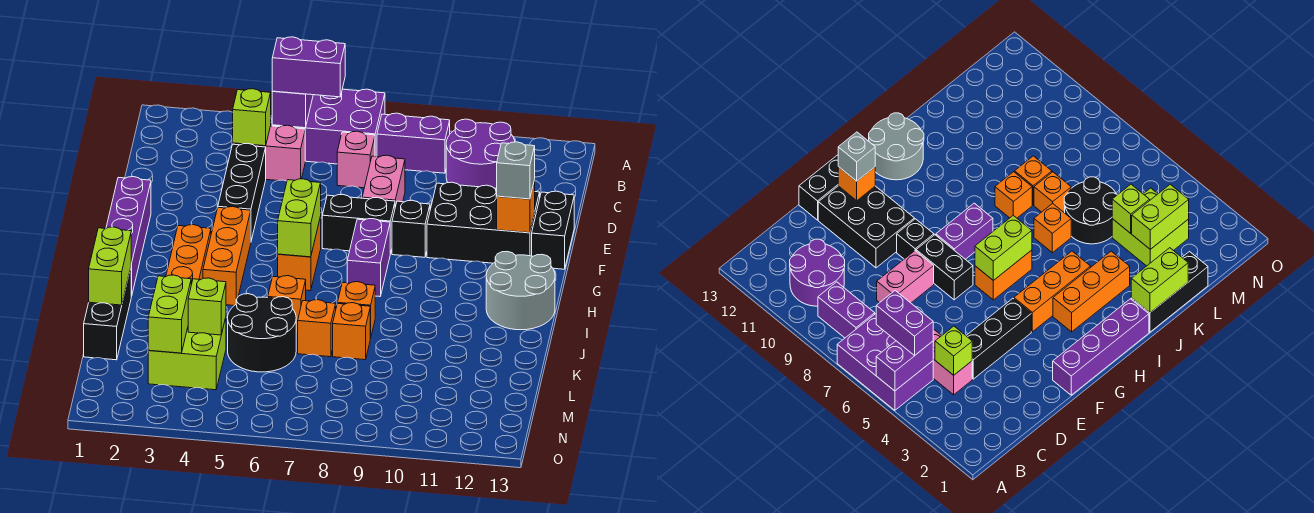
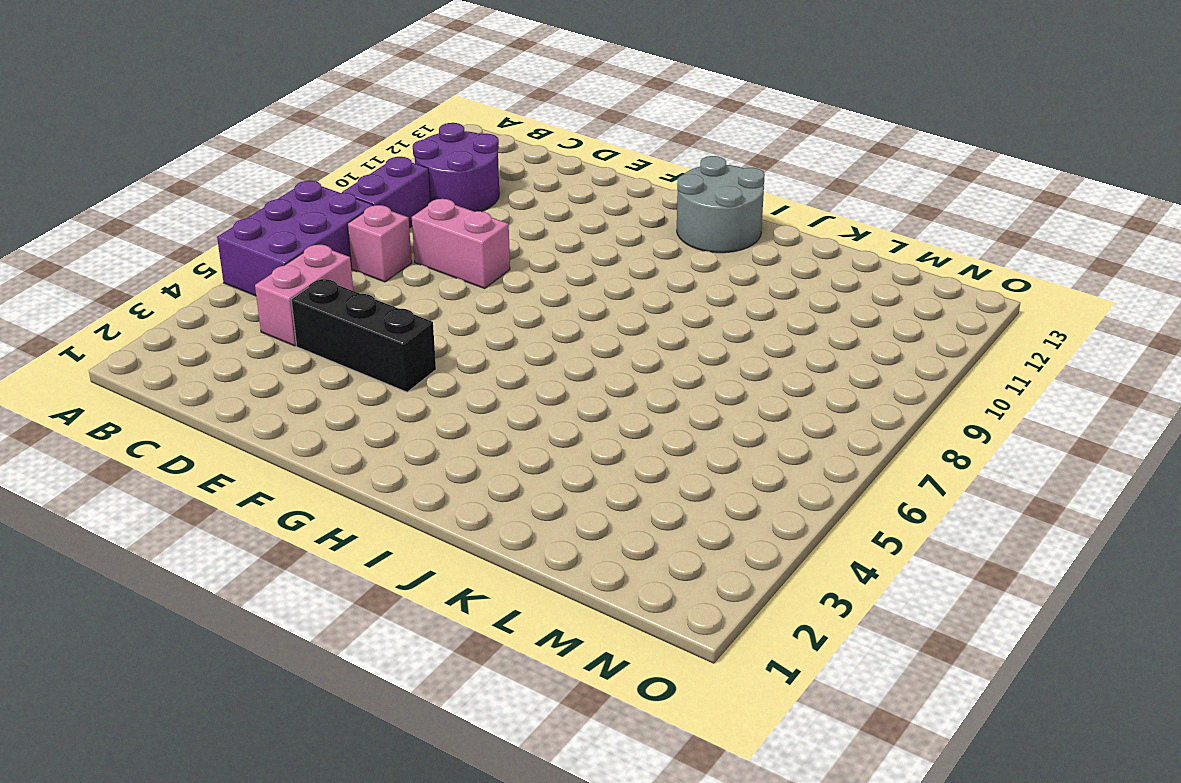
none -> black brick E10:F12 level 1
none -> black brick E13:F13 level 1
none -> purple brick F1:I1 level 1
none -> black brick F7:F8 level 1

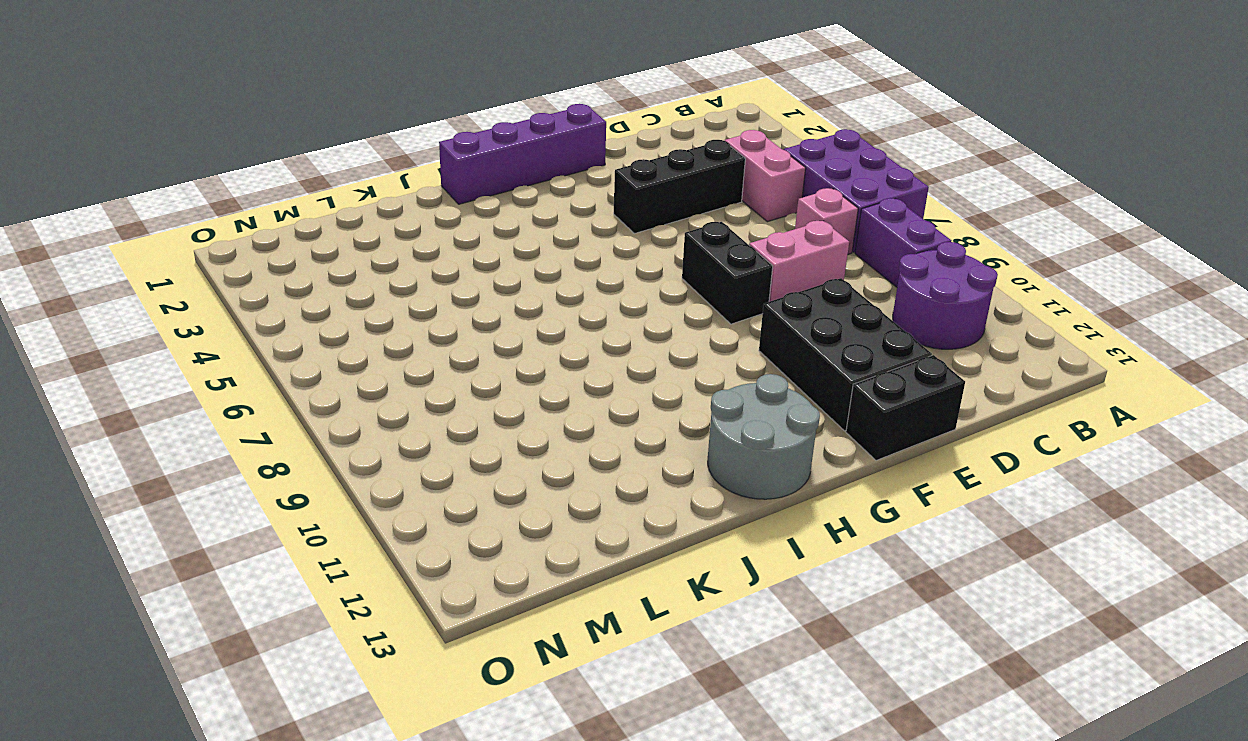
none -> black brick F9 level 1
none -> orange brick G4:I4 level 1
none -> orange brick G6:H6 level 1
none -> purple brick G8:H8 level 1

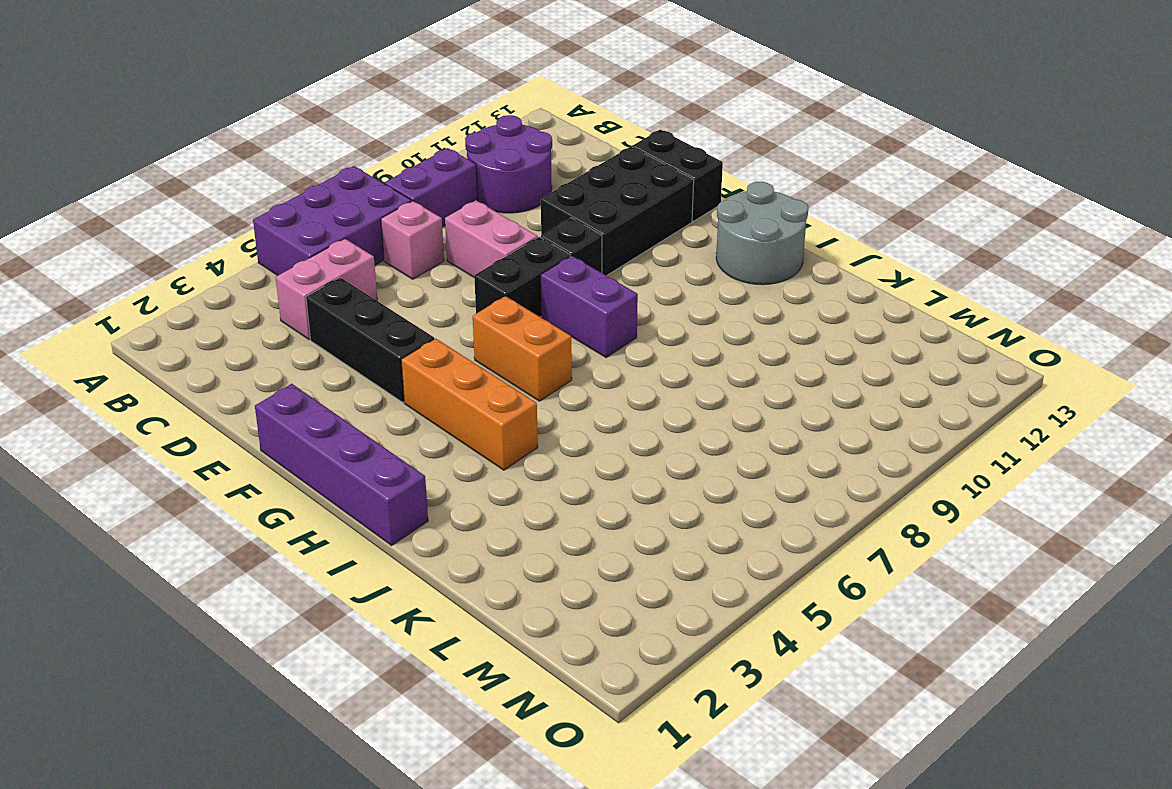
none -> orange brick H3:J3 level 1
none -> black brick J1:L1 level 1
none -> orange brick J6 level 1
none -> orange brick J8 level 1

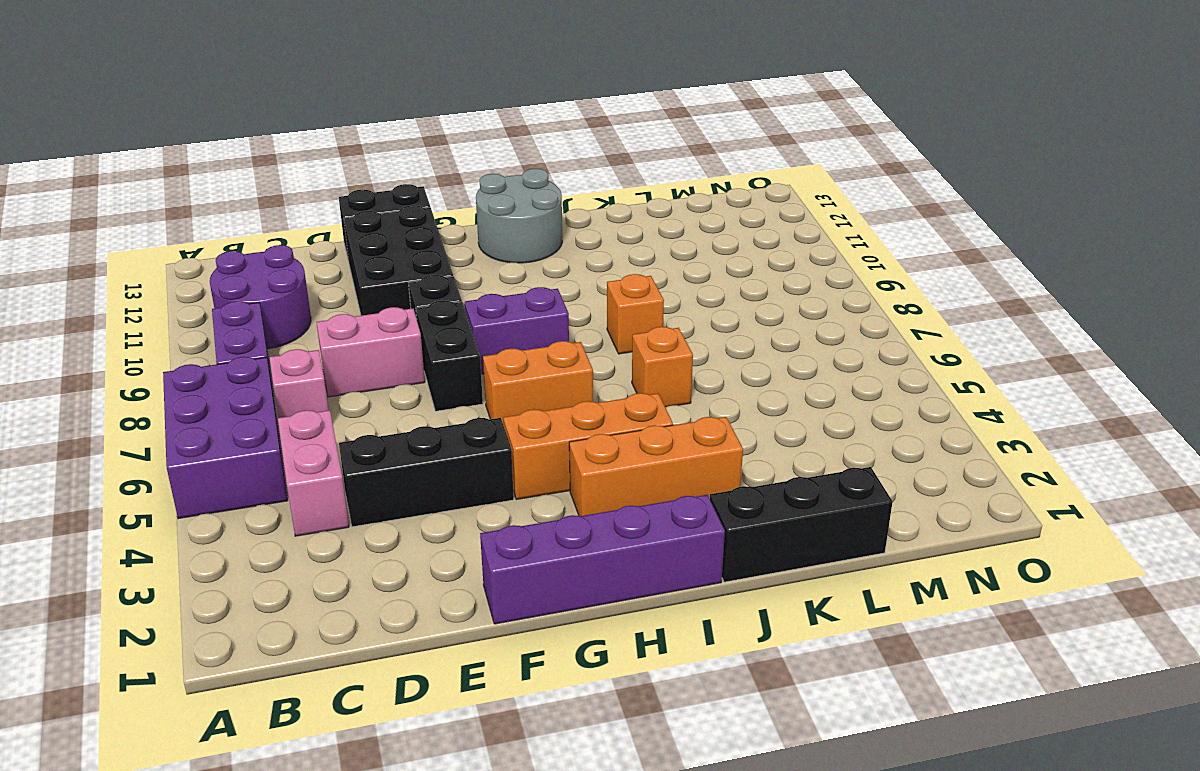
none -> black round brick K5:L6 level 1
none -> orange brick K7 level 1
none -> orange brick K8 level 1
none -> lime brick L3:M4 level 1

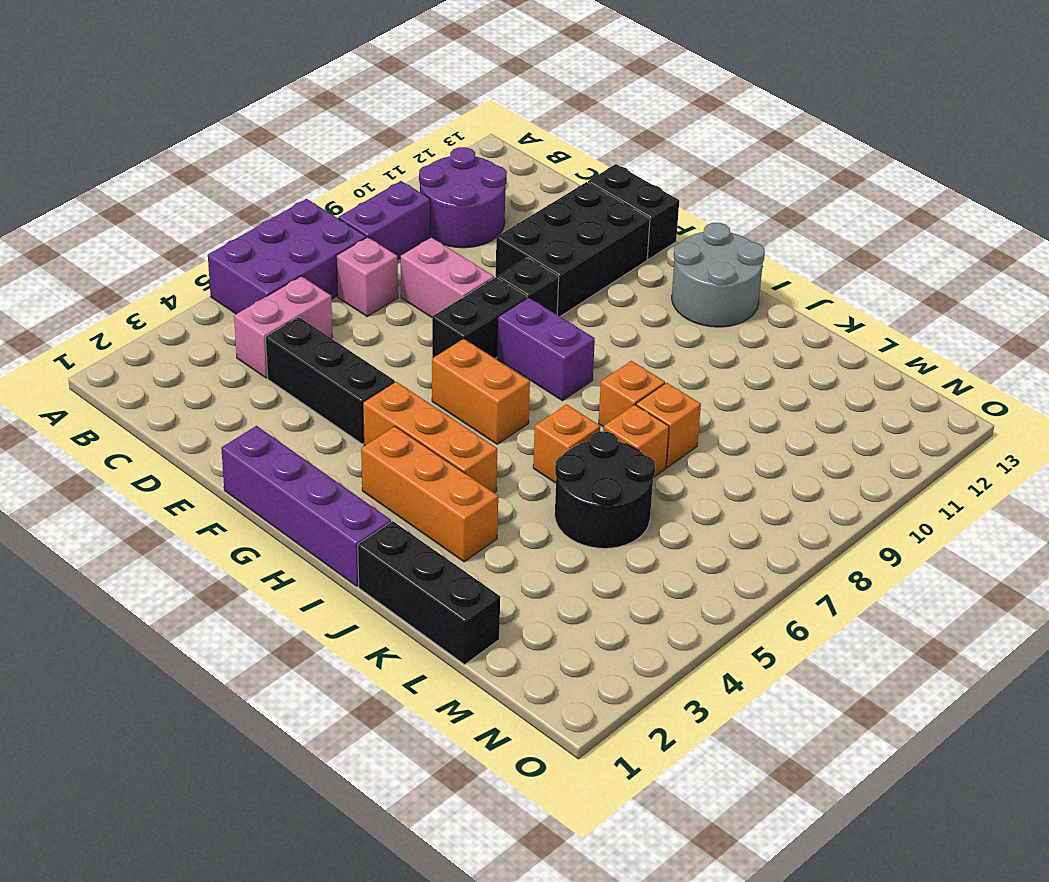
none -> lime brick L3:M4 level 1
none -> purple brick A5:B5 level 2
none -> lime brick C4 level 2
none -> orange brick F12 level 2

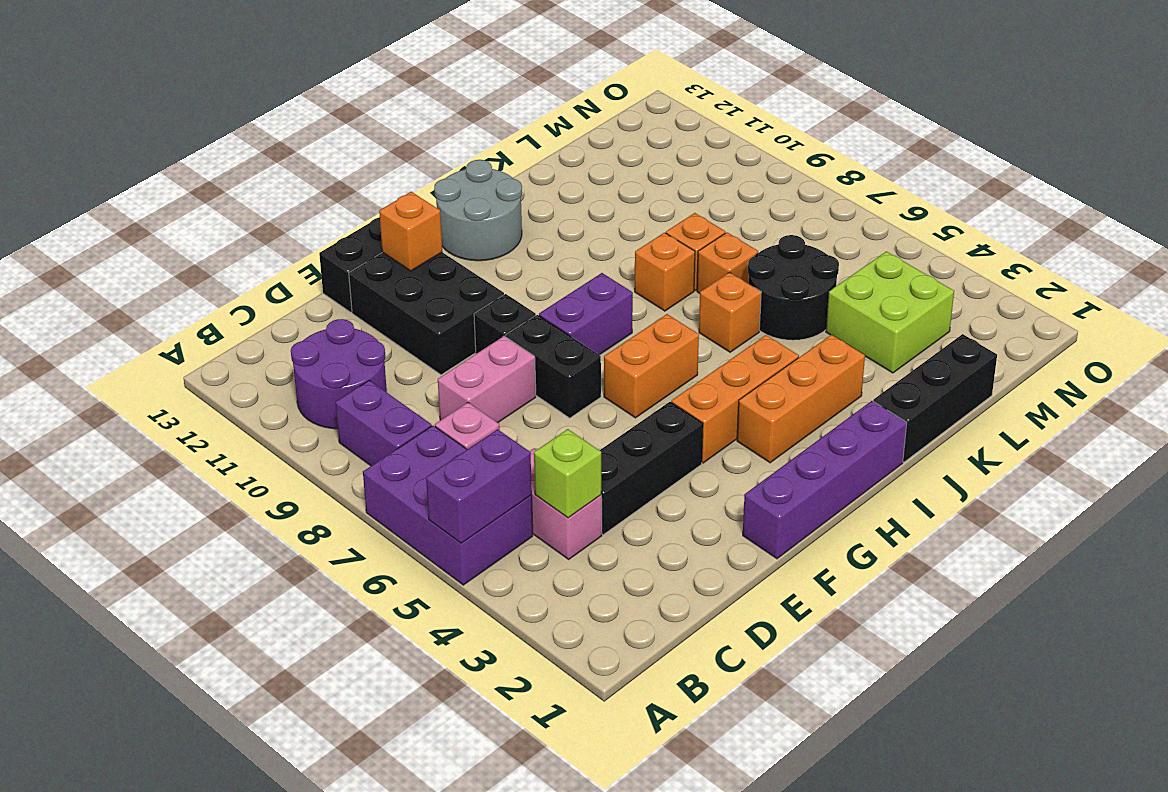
none -> lime brick G6:H6 level 2
none -> lime brick J1:K1 level 2
none -> lime brick L3:M3 level 2
none -> lime brick L4 level 2

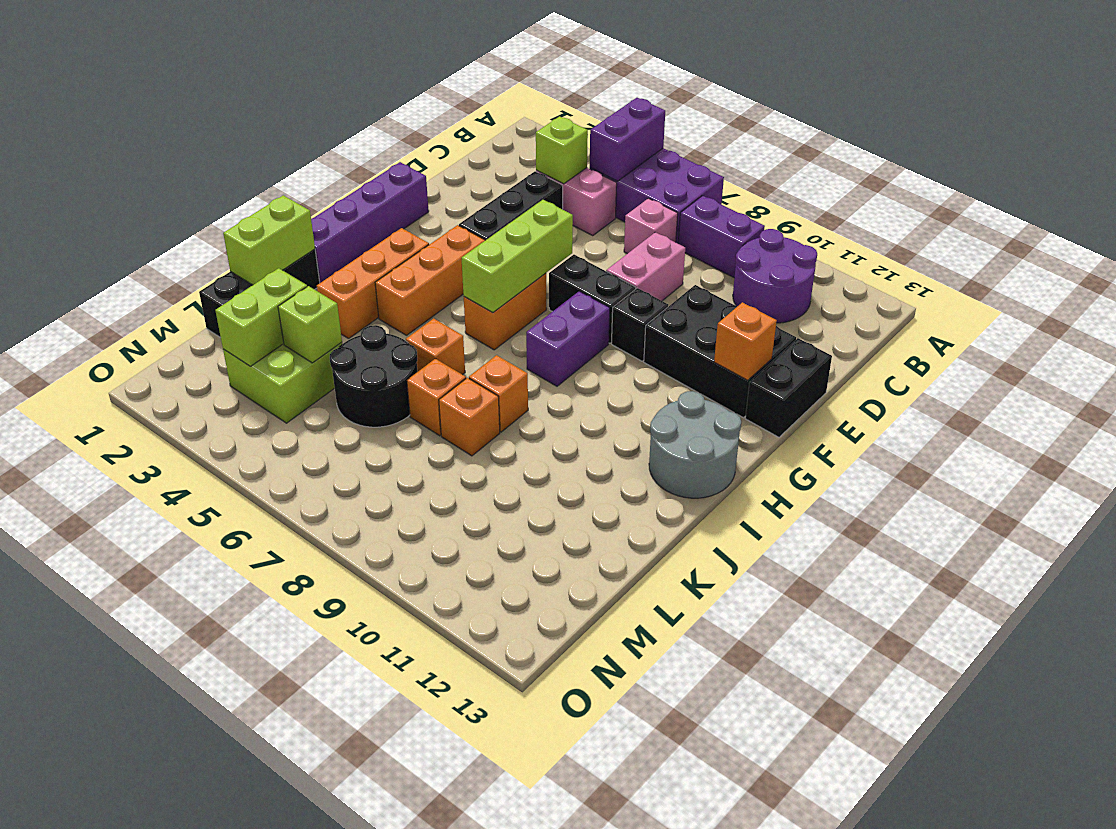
lime brick F6:H6 level 2 -> lime brick G6:H6 level 2
none -> purple brick B5:B6 level 3
none -> grey brick F12 level 3

